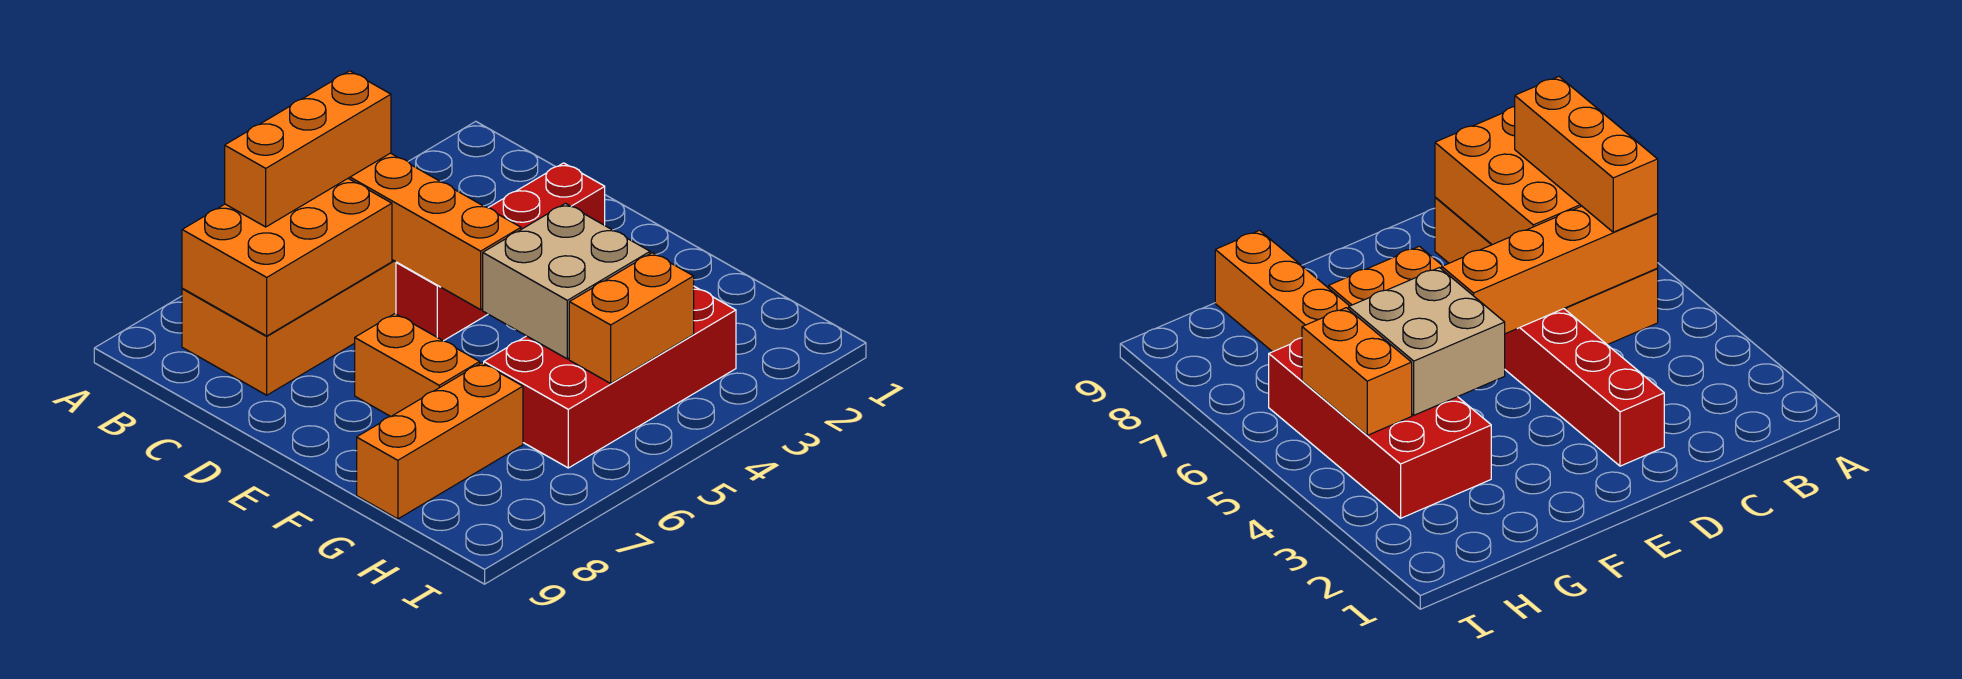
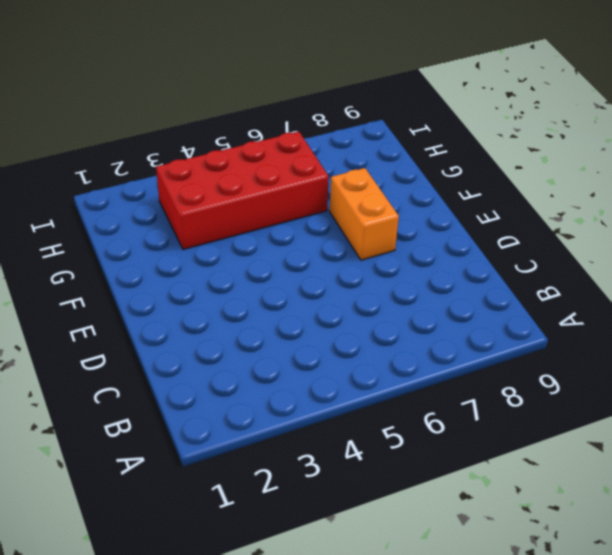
none -> orange brick B5:C8 level 1
none -> red brick D2:D5 level 1

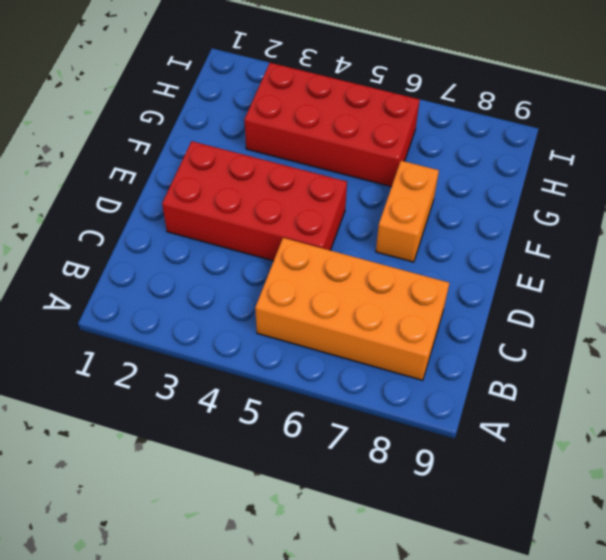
red brick D2:E5 level 1 -> red brick D2:D5 level 1
none -> orange brick G7:G9 level 1
none -> orange brick B5:E5 level 2

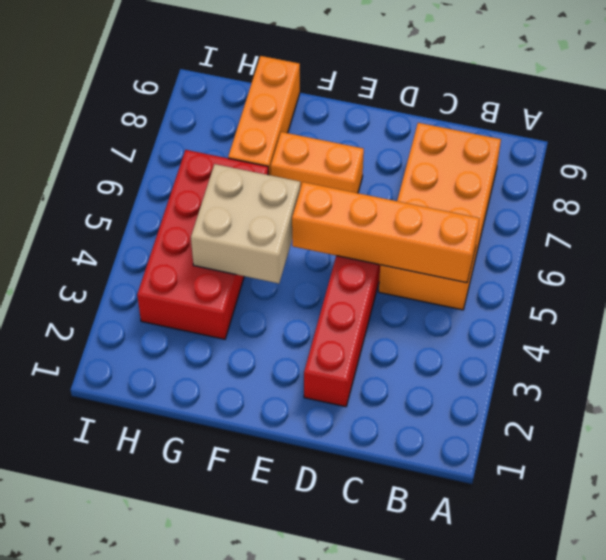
none -> orange brick B6:C8 level 2
none -> orange brick H4:H5 level 2

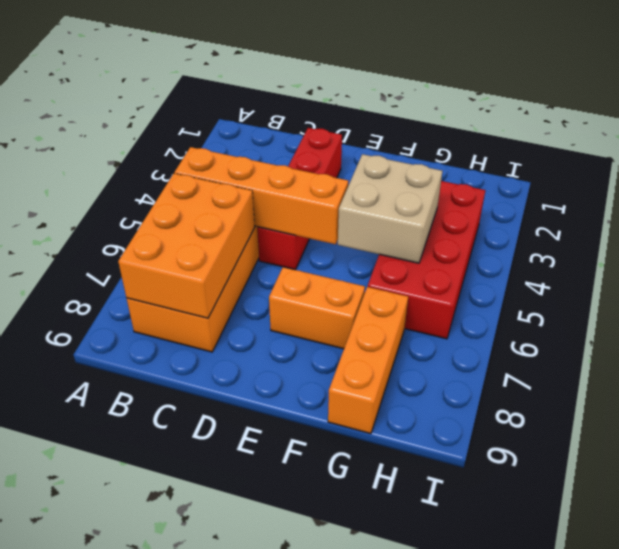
none -> orange brick H4:H5 level 2
none -> orange brick B5:B7 level 3

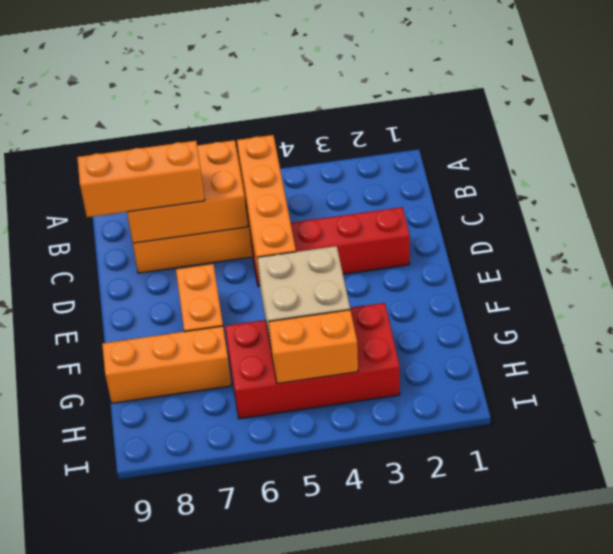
orange brick C7:C9 level 3 -> orange brick B5:B7 level 3

